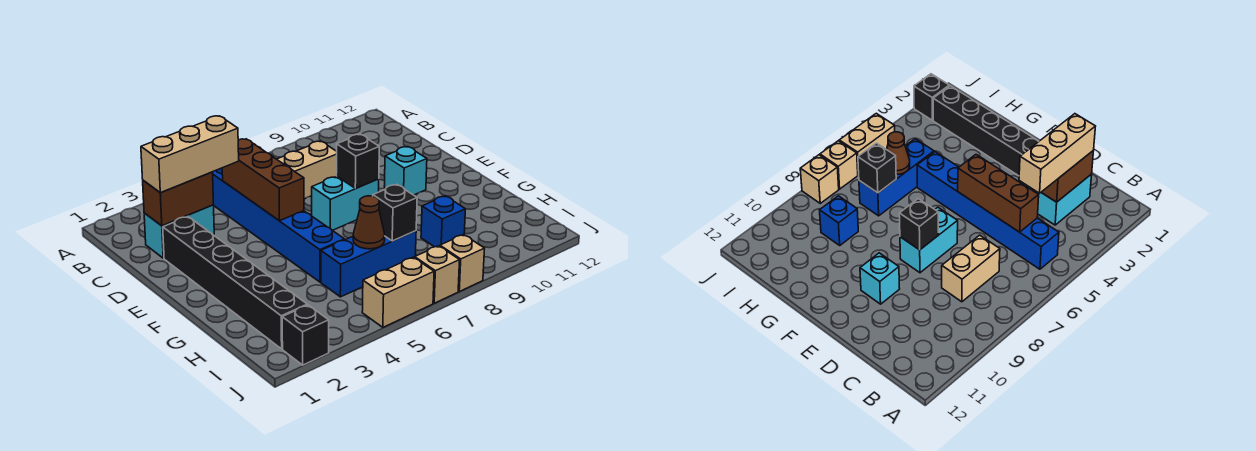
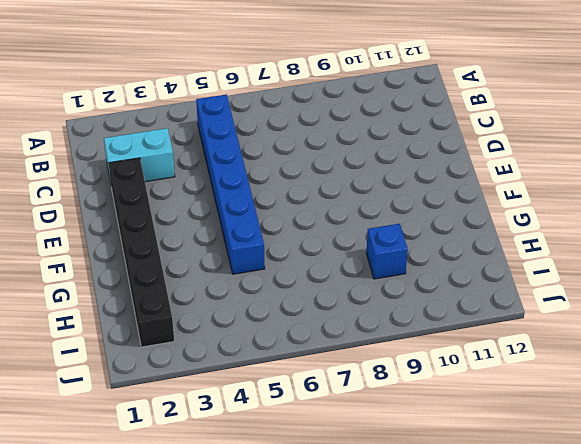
none -> tan brick C7:C8 level 1
none -> cyan brick E7:E8 level 1
none -> cyan brick E10 level 1

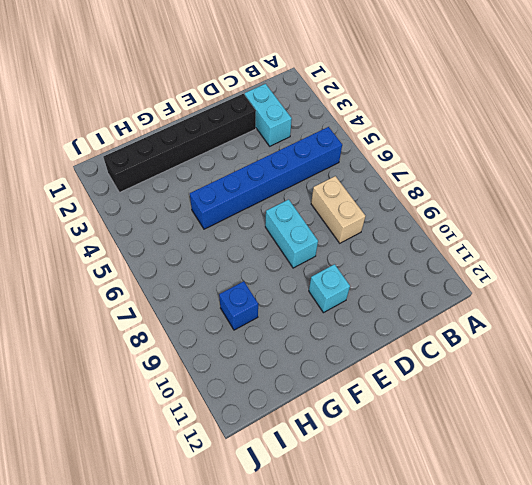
none -> blue brick H5:H7 level 1
none -> black brick J2 level 1
none -> tan brick J5:J6 level 1

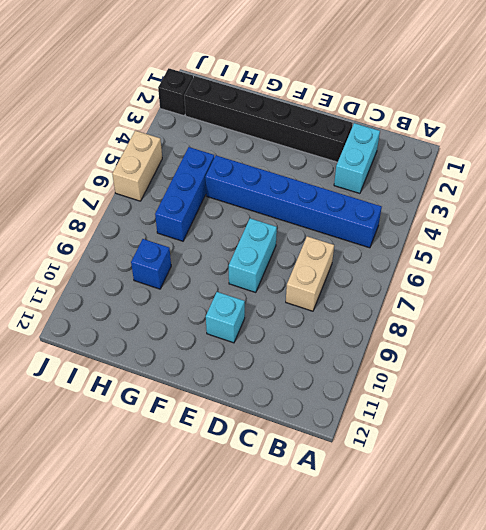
none -> tan brick J7 level 1
none -> tan brick J8 level 1
none -> brown brick C2:C3 level 2

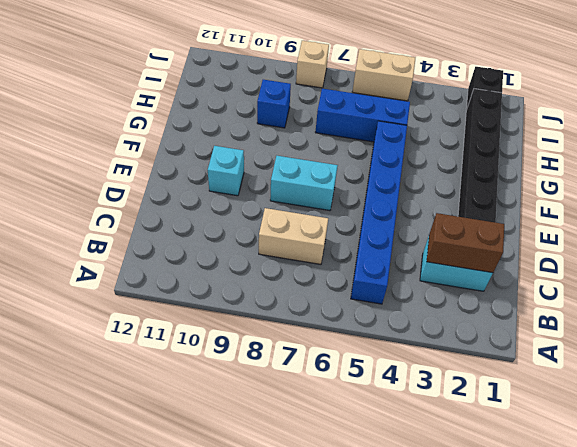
none -> tan brick J7 level 1
none -> brown brick C5:E5 level 2
none -> black brick E8 level 2

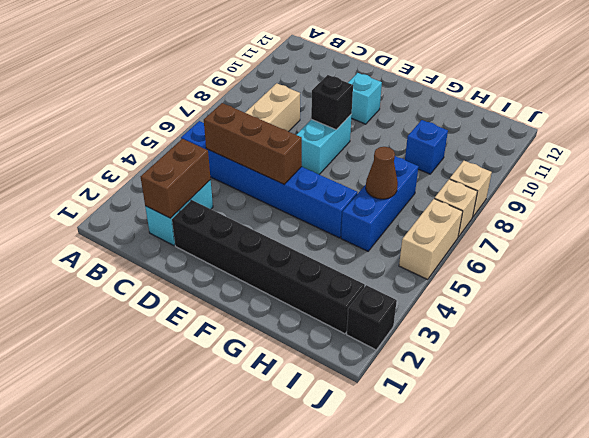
none -> black brick H7 level 2
none -> tan brick C2:C4 level 3

